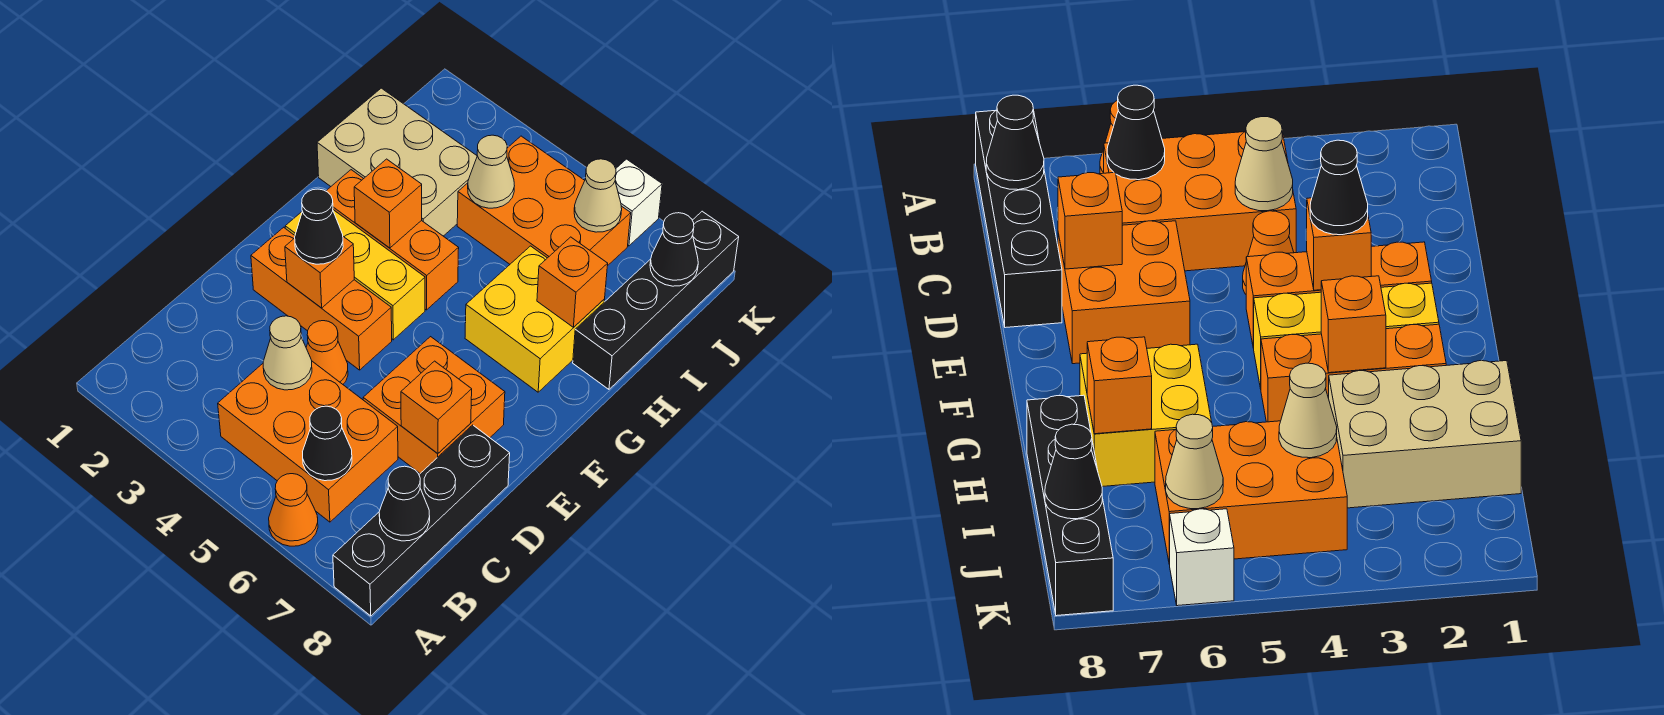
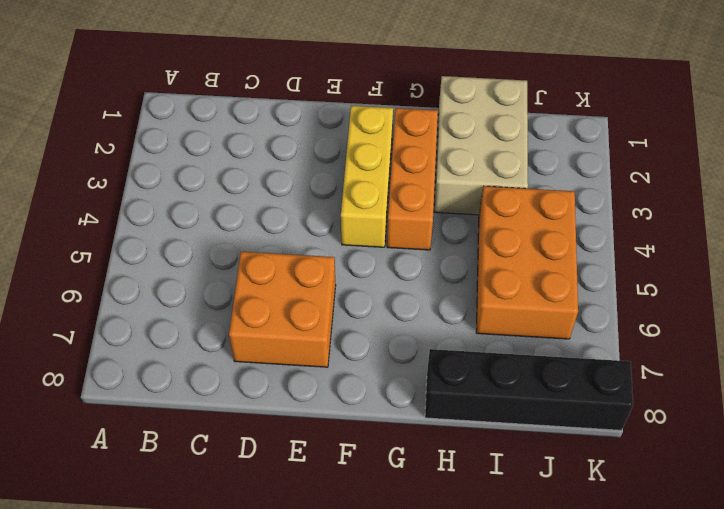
none -> orange cone A6 level 1
none -> black brick A8:D8 level 1
none -> orange brick B4:C6 level 1

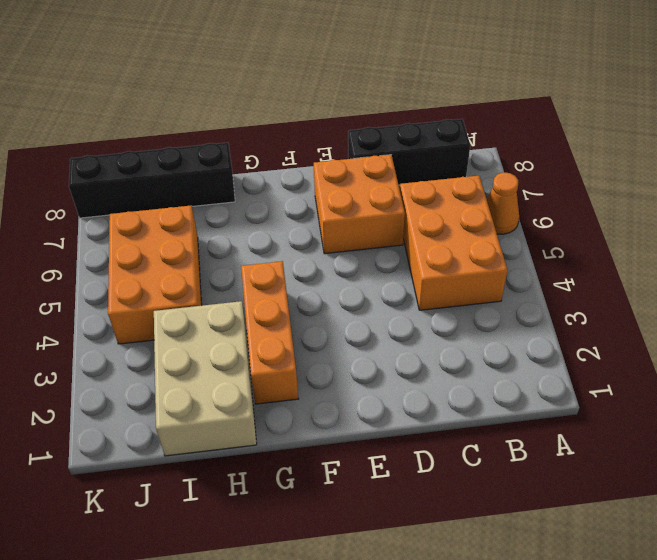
black brick B8:D8 level 1 -> black brick A8:D8 level 1
none -> orange cone D4 level 1
none -> orange brick E2:E4 level 1
none -> yellow brick F2:F4 level 1

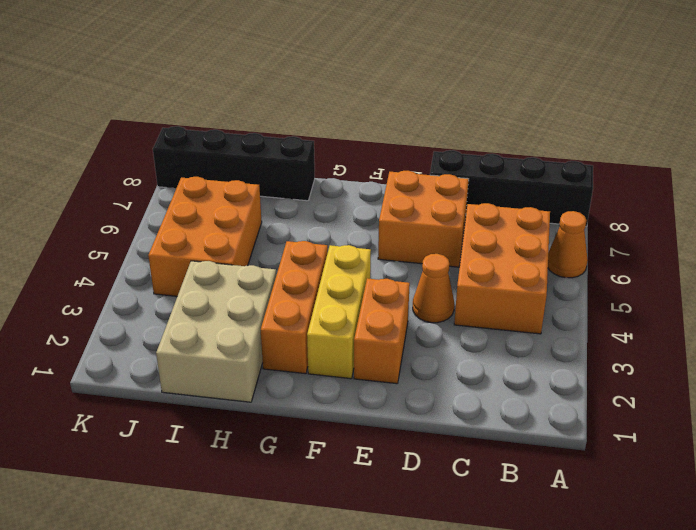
orange brick E2:E3 level 1 -> orange brick E2:E4 level 1
none -> yellow brick G6:H7 level 1
none -> white brick K6 level 1
none -> black cone B6 level 2

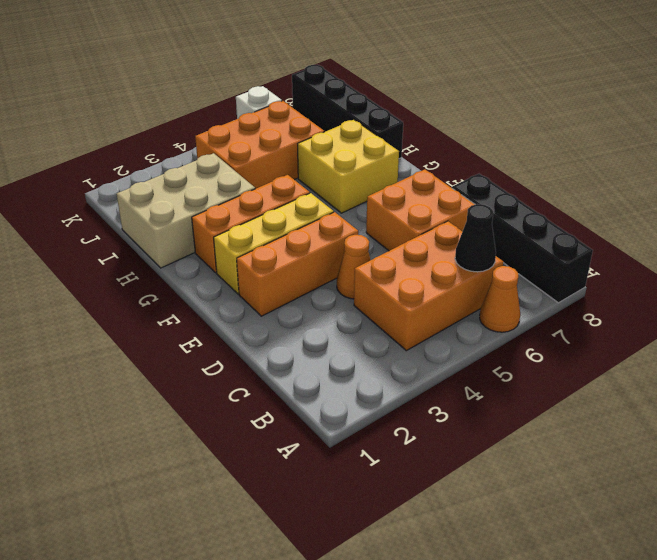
none -> black cone B8 level 2
none -> tan cone C4 level 2
none -> orange brick D7 level 2

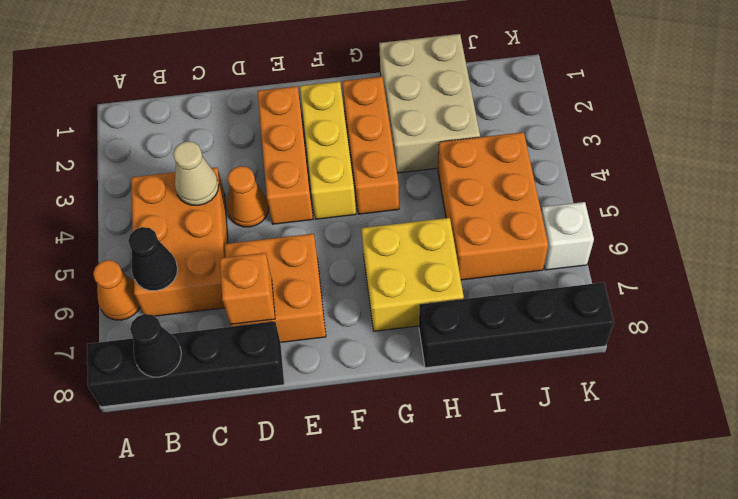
none -> orange brick E3 level 2
none -> orange brick G3 level 2
none -> orange brick H7 level 2

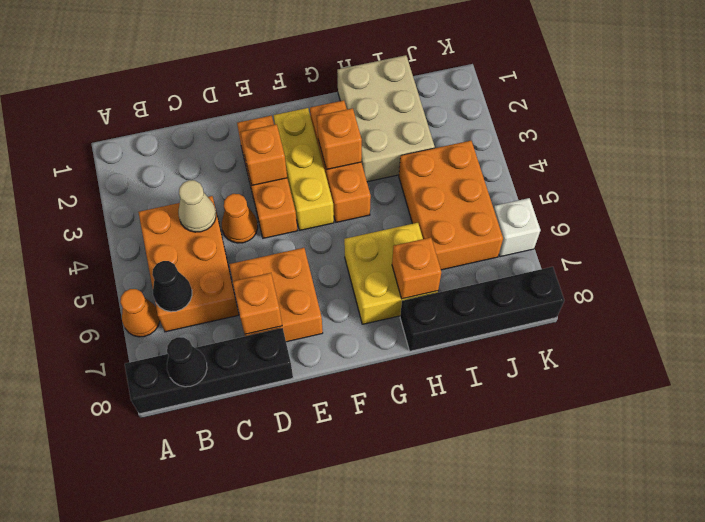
none -> tan cone I4 level 2
none -> tan cone J6 level 2
none -> black cone J8 level 2

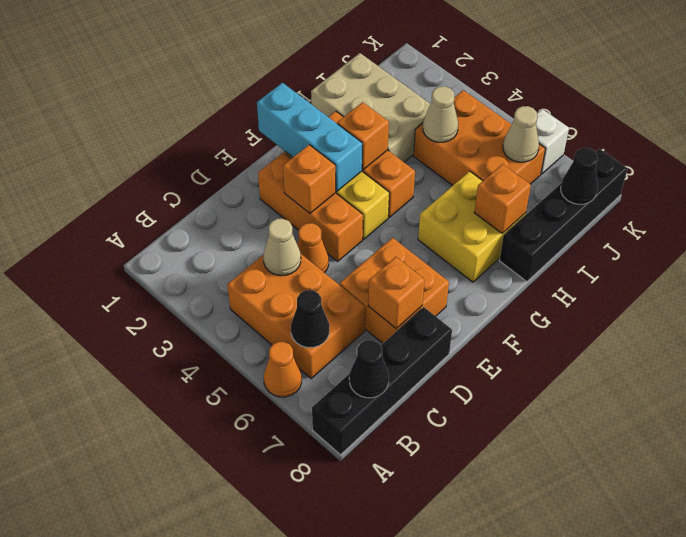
cyan brick F1:F3 level 2 -> none
none -> black cone E3 level 3

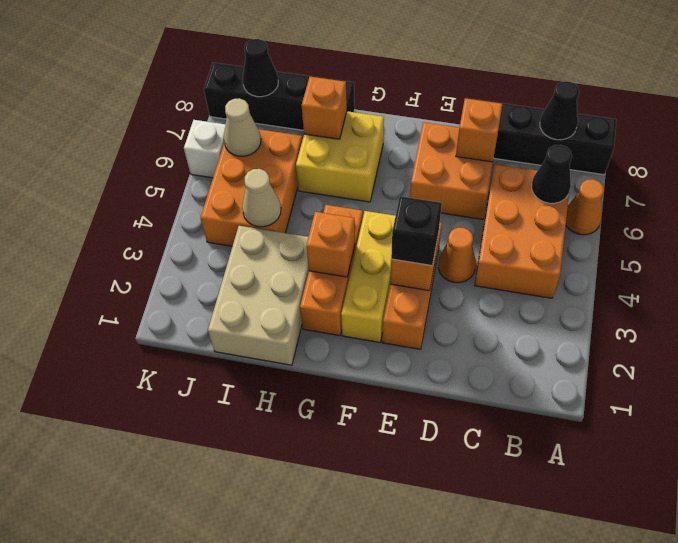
black brick E3 level 3 -> black cone E3 level 3
none -> tan cone C4 level 2

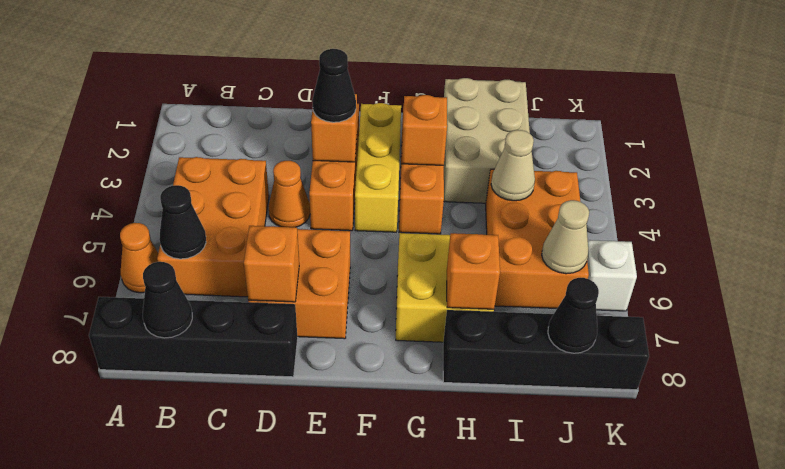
none -> tan cone C4 level 2

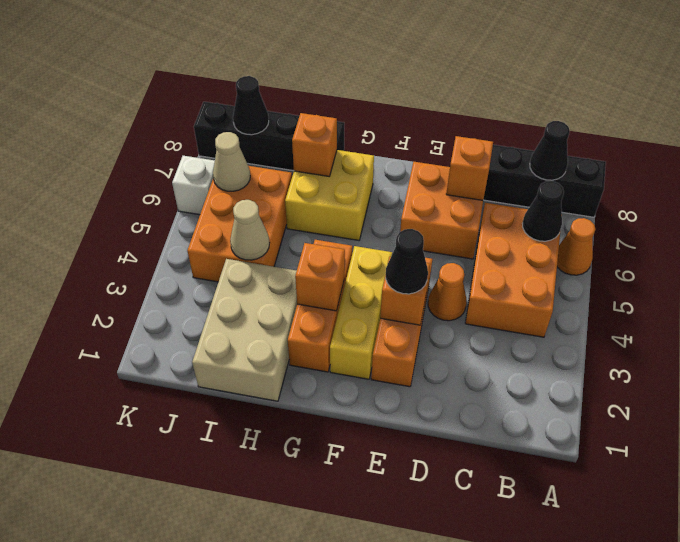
none -> tan cone C4 level 2

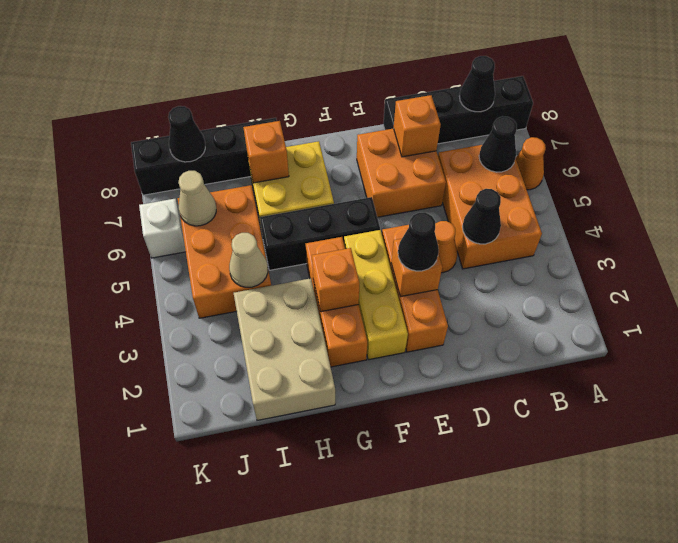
black cone C4 level 2 -> tan cone C4 level 2
black brick F5:H5 level 1 -> none

